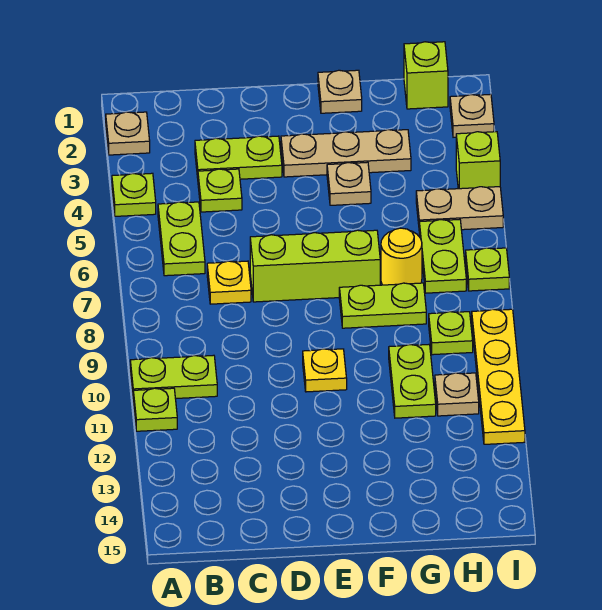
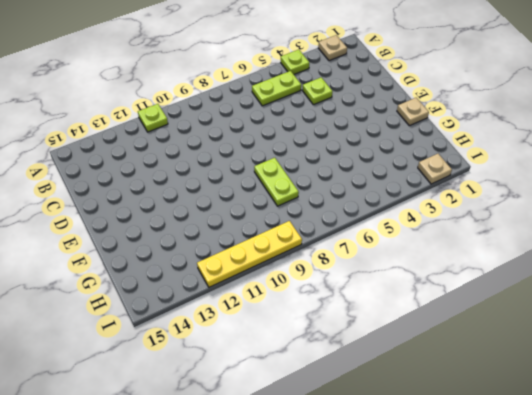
none -> lime plate A10:B10 level 1
none -> lime plate C3:D3 level 1
none -> yellow plate C7 level 1

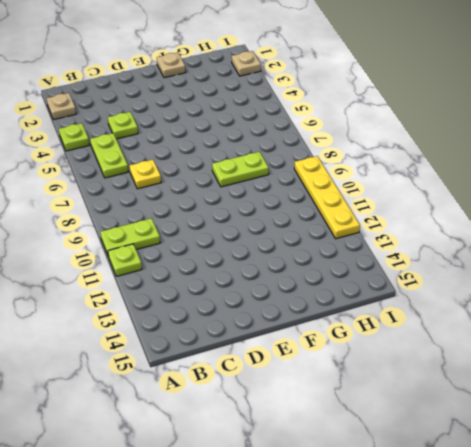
none -> lime plate C3:D3 level 1
none -> lime brick D7:F7 level 1
none -> tan plate E3:G3 level 1

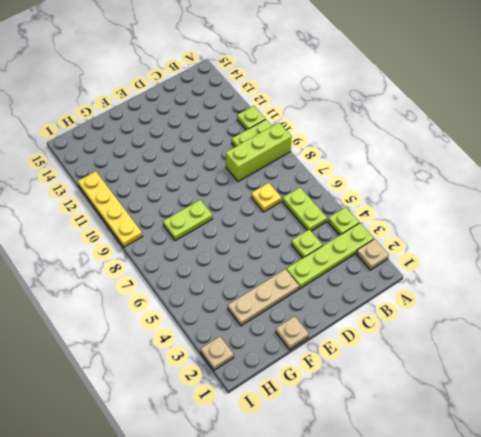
lime plate A3:D3 level 1 -> lime plate C3:D3 level 1
lime brick A9:C9 level 1 -> lime brick D7:F7 level 1
none -> yellow plate E10 level 1
none -> tan plate F4 level 1
none -> yellow round brick G7 level 1

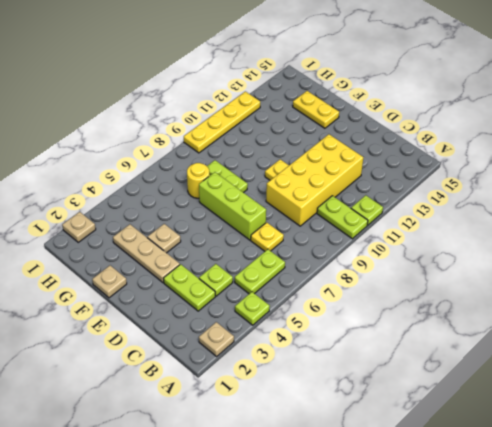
yellow brick C9:D12 level 1 -> none
yellow plate F14:G14 level 1 -> none
none -> lime plate G10:G11 level 1
none -> lime brick H1 level 1
none -> tan plate H5:I5 level 1

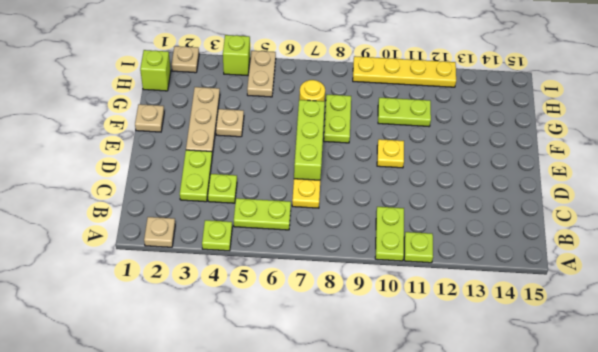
none -> lime plate H6:H7 level 1
none -> lime plate H9 level 1
none -> tan plate H11 level 1

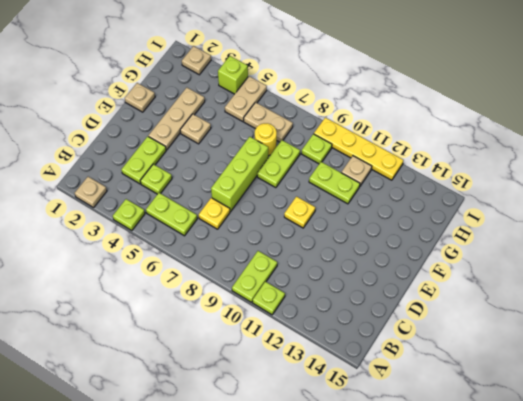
tan plate H6:H7 level 1 -> lime plate H6:H7 level 1
none -> lime brick H1 level 1
none -> lime plate I7 level 1

